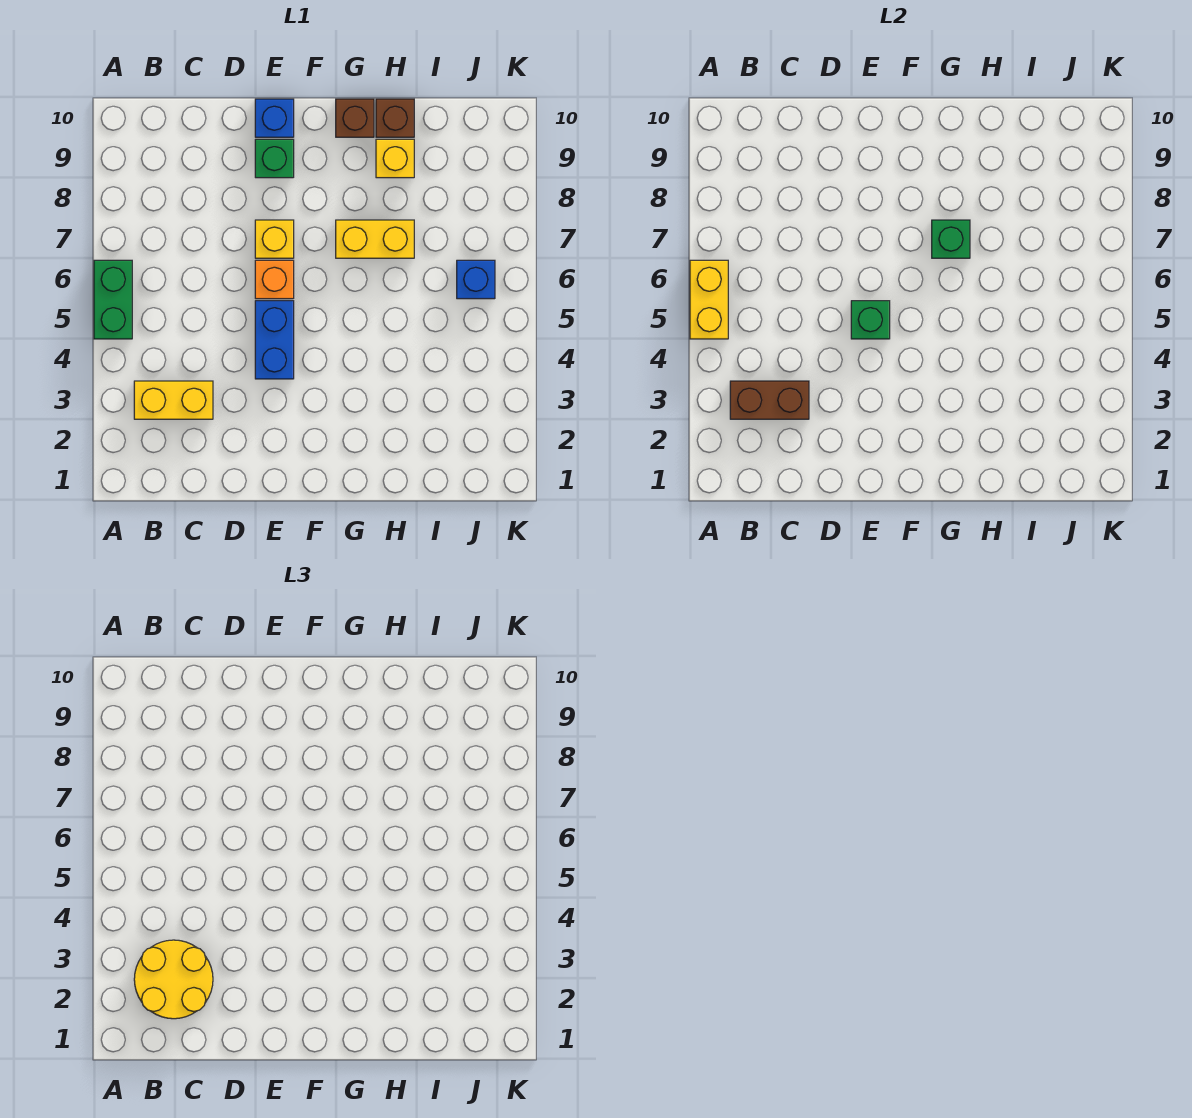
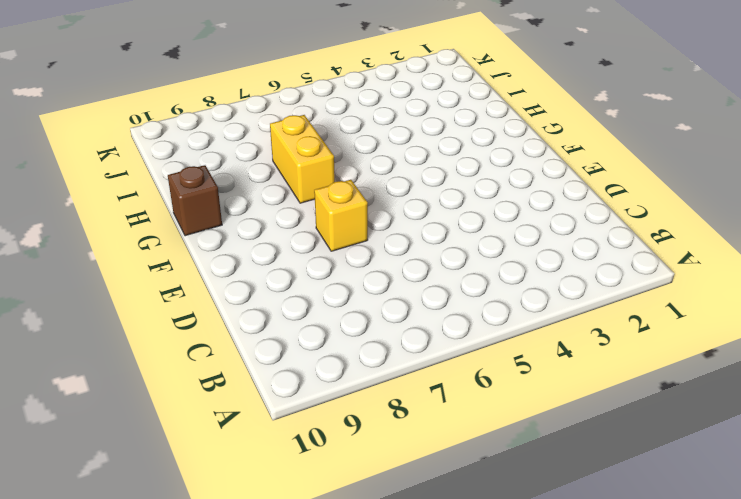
none -> green brick A5:A6 level 1
none -> yellow brick B3:C3 level 1
none -> blue brick E4:E5 level 1

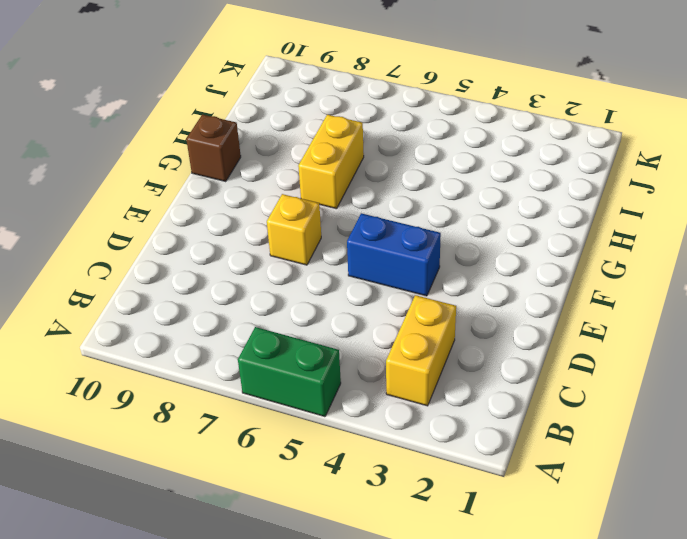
none -> orange brick E6 level 1
none -> green brick E9 level 1
none -> blue brick E10 level 1

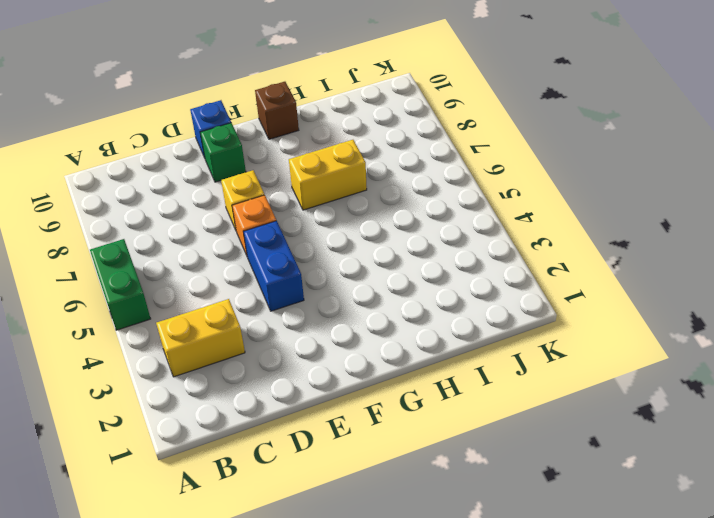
none -> yellow brick H9 level 1
none -> brown brick H10 level 1
none -> blue brick J6 level 1

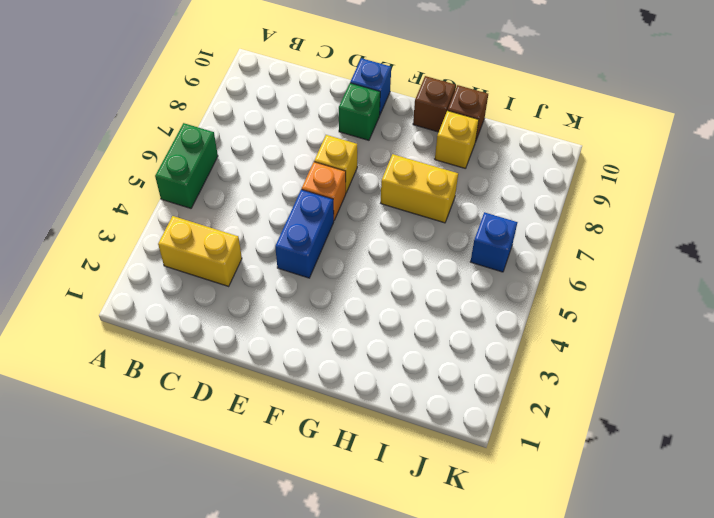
none -> yellow brick A5:A6 level 2
none -> brown brick B3:C3 level 2
none -> green brick E5 level 2

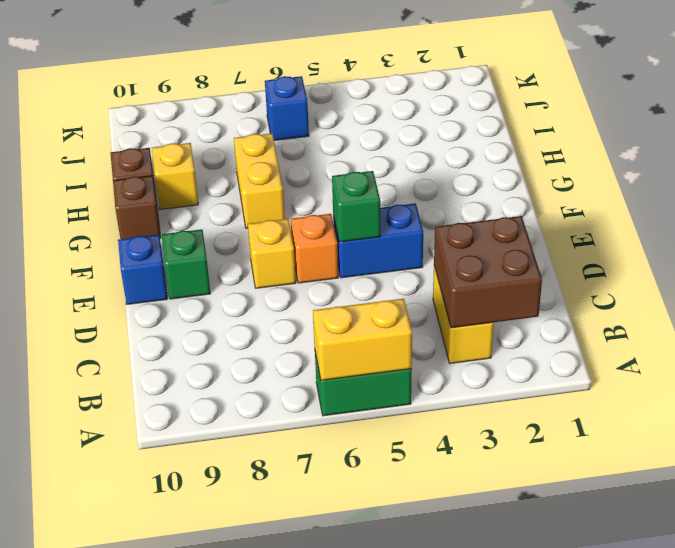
brown brick B2:C3 level 2 -> brown brick B3:C3 level 2
none -> green brick G7 level 2
none -> yellow round brick B2:C3 level 3

